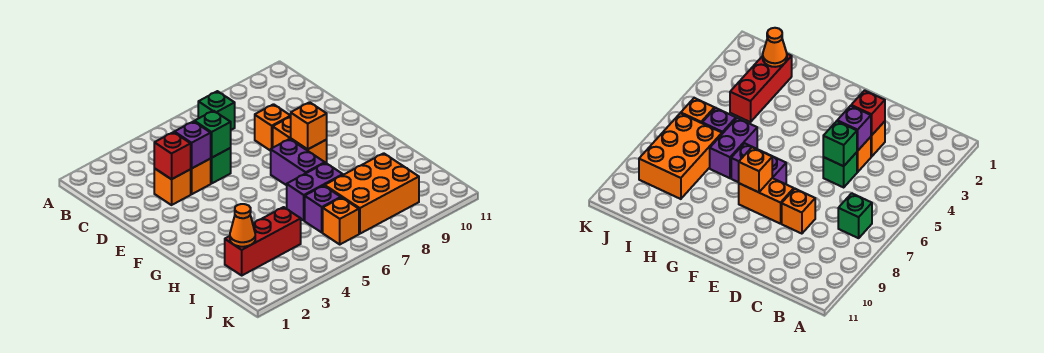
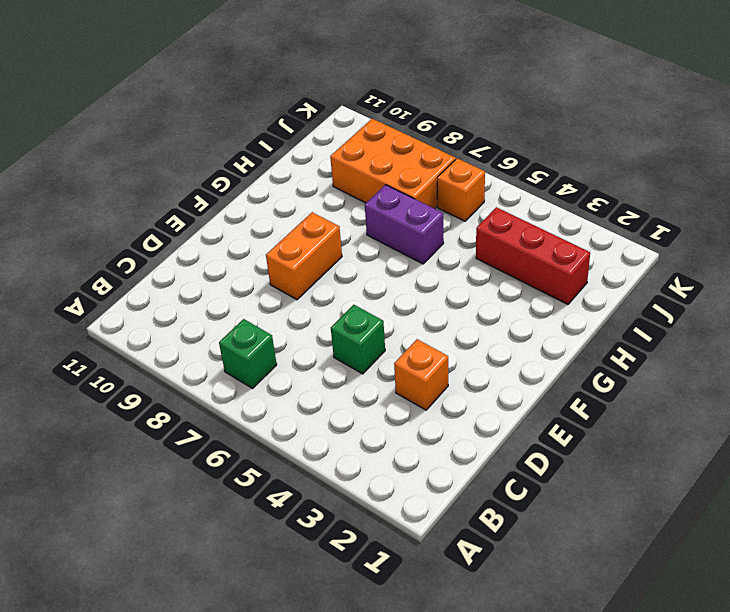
none -> orange brick D4 level 1
none -> orange brick D8 level 1
none -> purple brick F7:G7 level 1

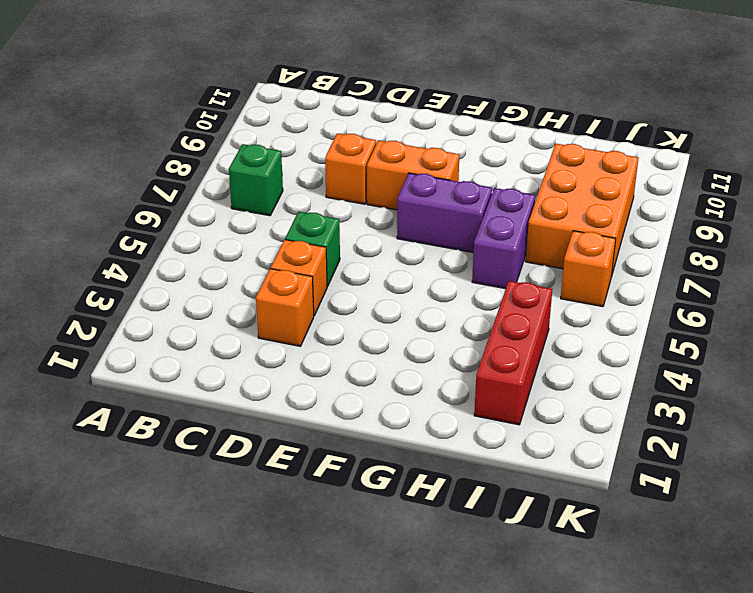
none -> purple brick I6 level 1
none -> red brick D3 level 2
none -> purple brick D4 level 2

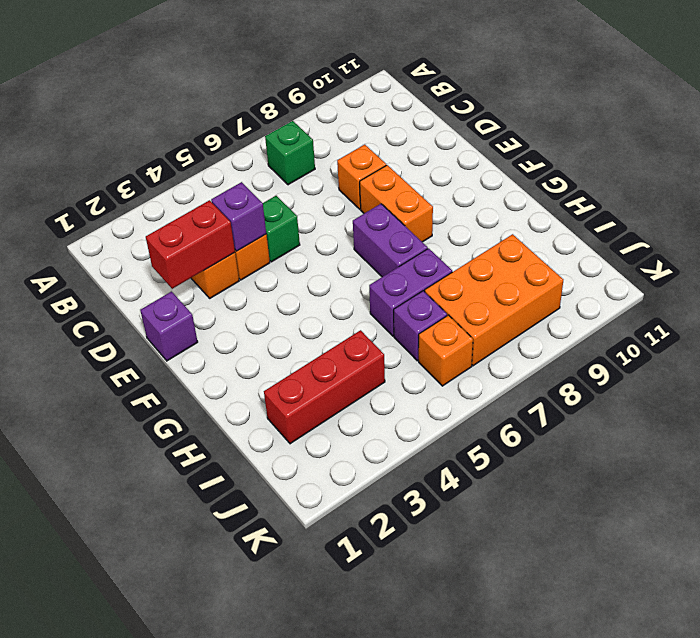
red brick D2:D3 level 2 -> red brick D3 level 2
purple brick E1 level 1 -> none
none -> green brick D5 level 2
none -> orange brick F8 level 2
none -> orange cone I2 level 2

